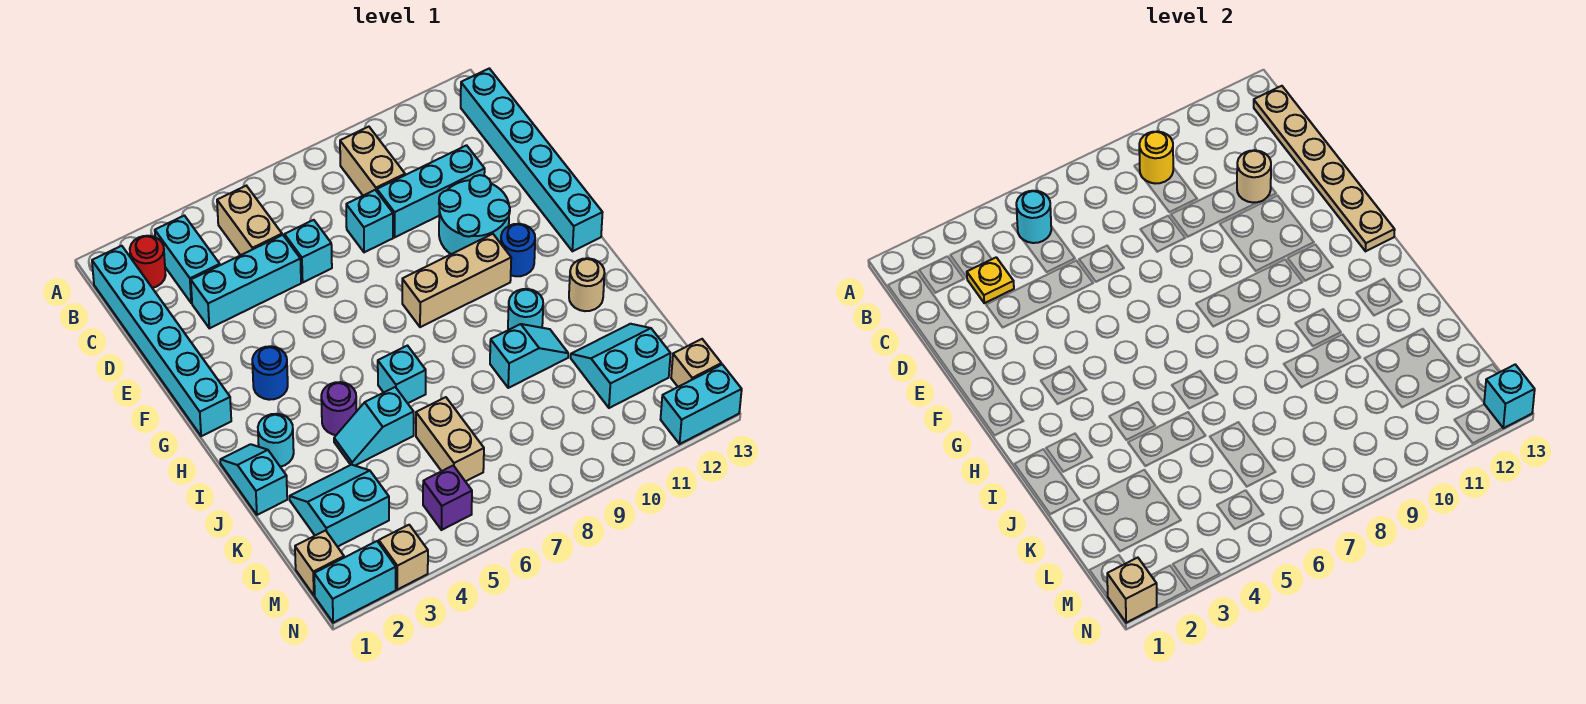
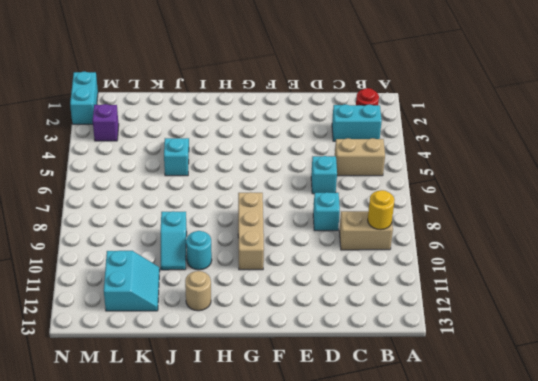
purple brick M3 level 1 -> purple brick M5 level 1
none -> cyan brick B1:G1 level 1
none -> cyan brick B13:G13 level 1
none -> cyan brick D3:D5 level 1
none -> cyan brick D9:D11 level 1

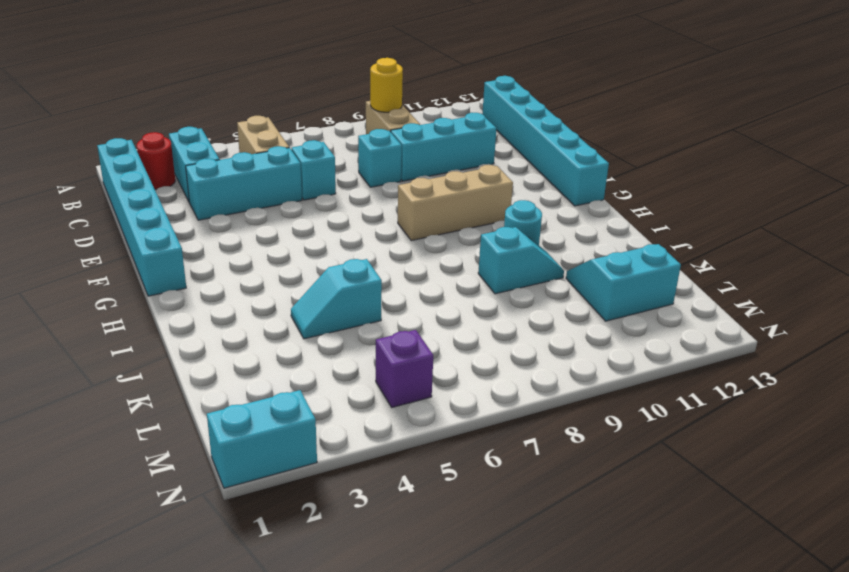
none -> cyan round brick E10:F11 level 1
none -> blue round brick G3 level 1
none -> blue round brick G11 level 1
none -> cyan slope I1:J1 level 1 top J

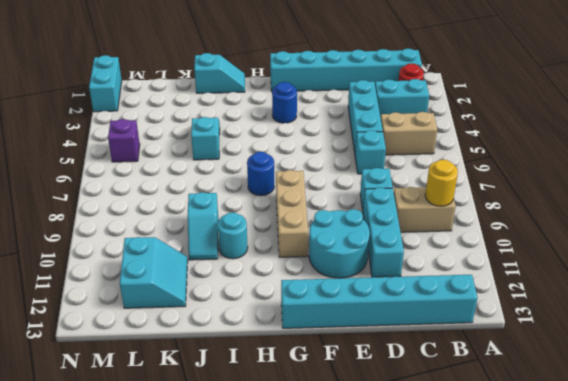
blue round brick H7 level 1 -> blue round brick G11 level 1
none -> cyan round brick I2 level 1
none -> purple round brick I4 level 1
none -> cyan brick I6 level 1
none -> tan round brick I12 level 1

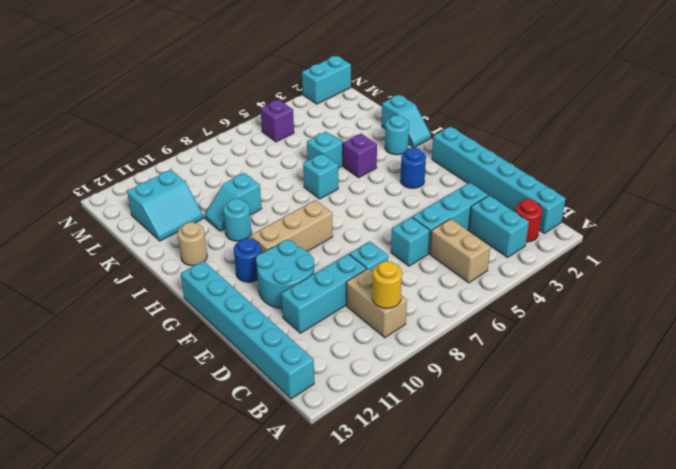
purple brick I4 level 1 -> purple round brick I4 level 1
none -> cyan slope K2:L3 level 1 top L
none -> tan brick K6:L6 level 1
none -> tan brick M1 level 1
none -> tan brick M13 level 1

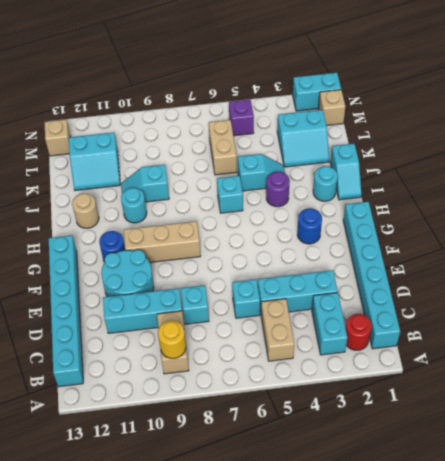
none -> tan brick N3 level 1
none -> cyan brick N12:N13 level 1
none -> cyan round brick B5 level 2
none -> tan plate B13:G13 level 2

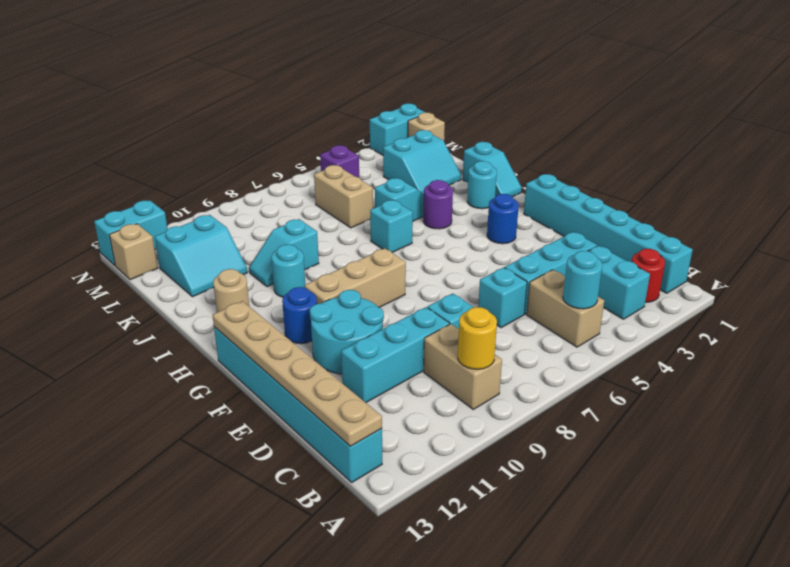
none -> tan brick N3 level 1
none -> yellow plate C3 level 2
none -> tan round brick D11 level 2
none -> tan brick N1 level 2

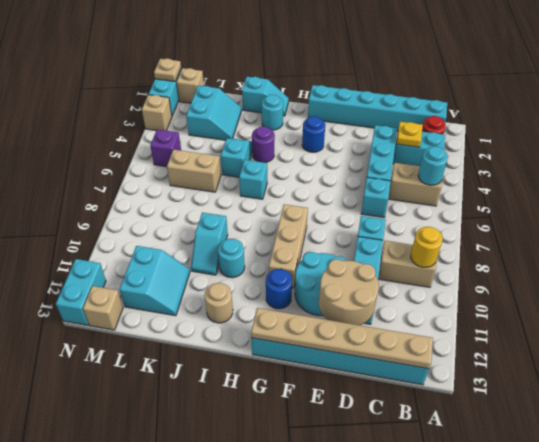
tan round brick D11:E12 level 2 -> tan round brick D11 level 2
tan plate N1 level 2 -> tan brick N1 level 2
none -> cyan brick N13 level 2

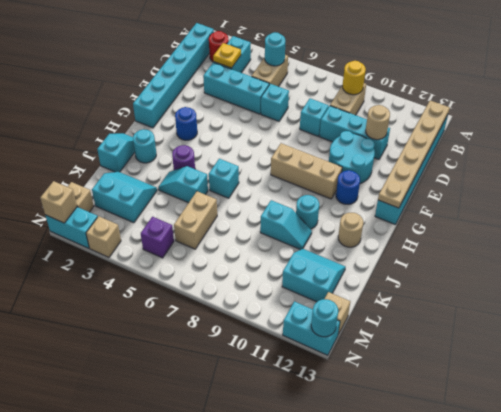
cyan round brick N13 level 2 -> cyan brick N13 level 2

